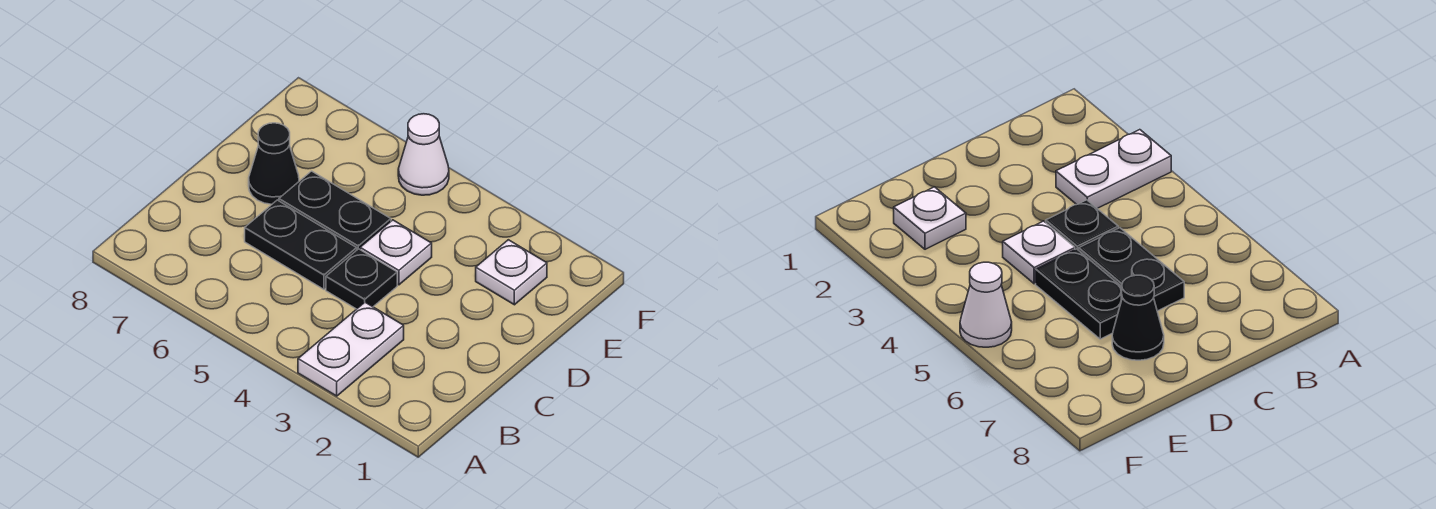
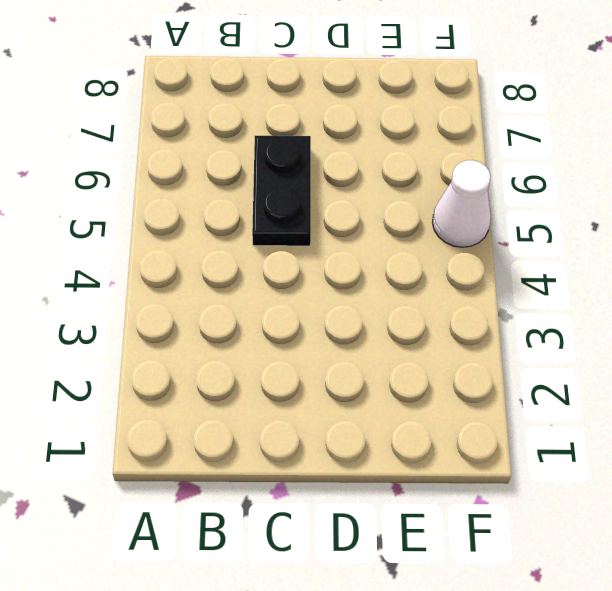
none -> white plate A3:B3 level 1
none -> black plate C4 level 1

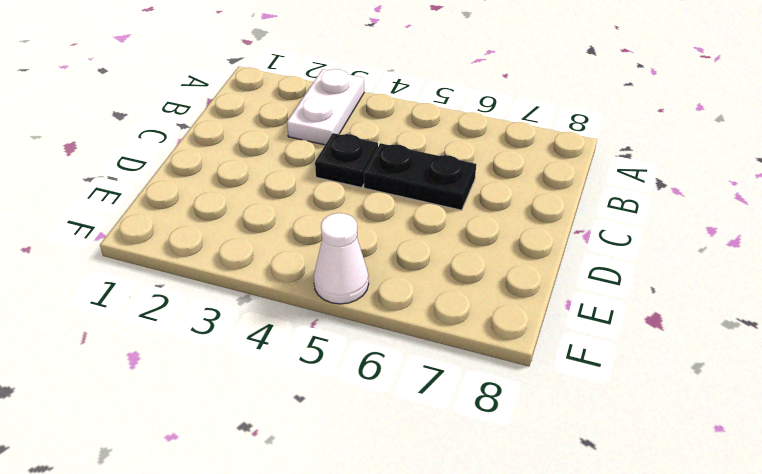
none -> white plate D4 level 1
none -> black plate D5:D6 level 1

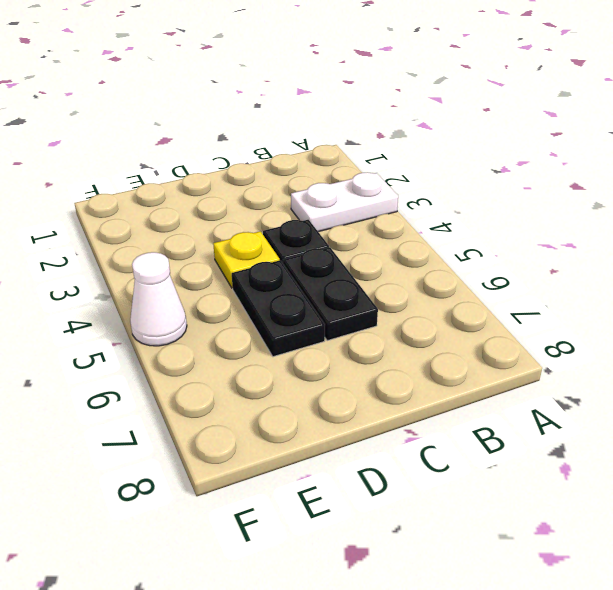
yellow plate D4 level 1 -> white plate D4 level 1
none -> black cone D7 level 1
none -> white plate E2 level 1

